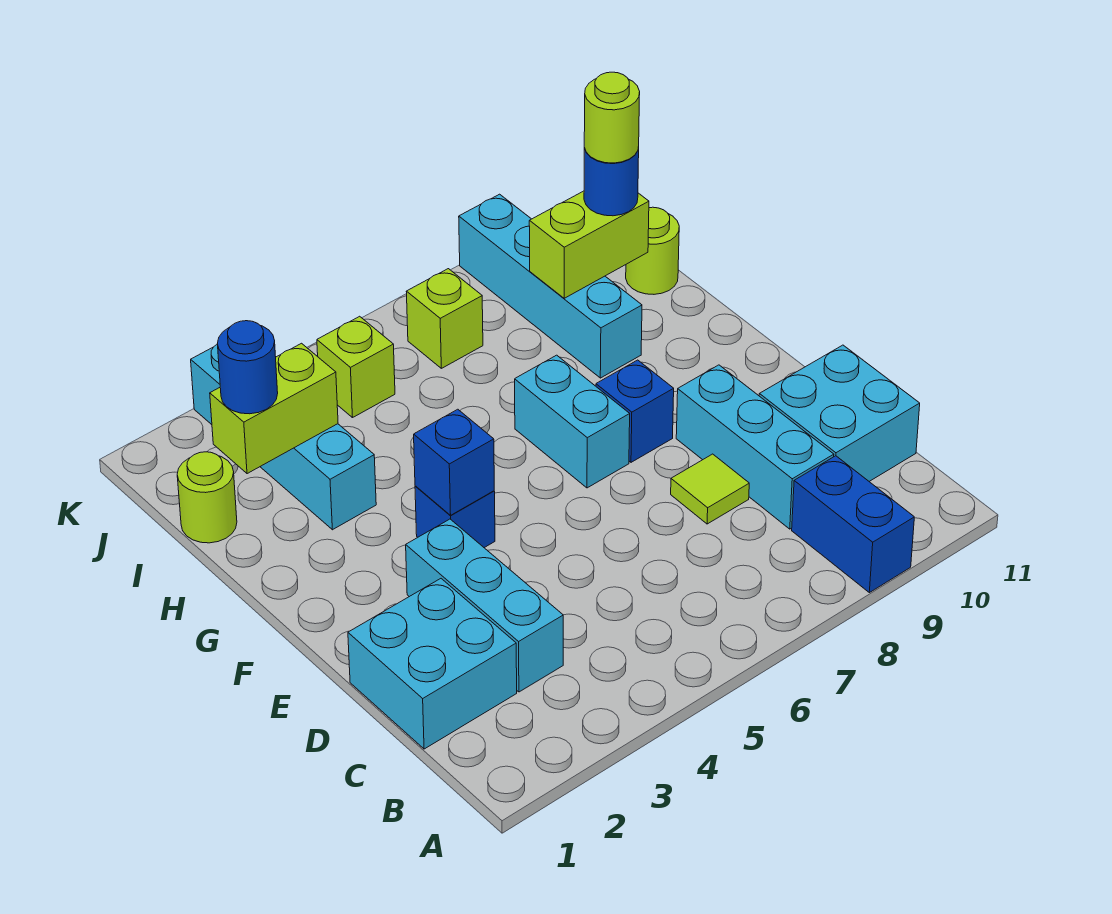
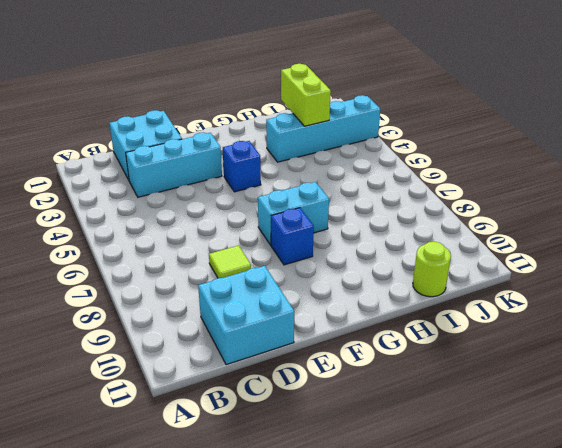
none -> blue brick A9:B9 level 1
none -> cyan brick C9:E9 level 1
none -> cyan brick H9:K9 level 1

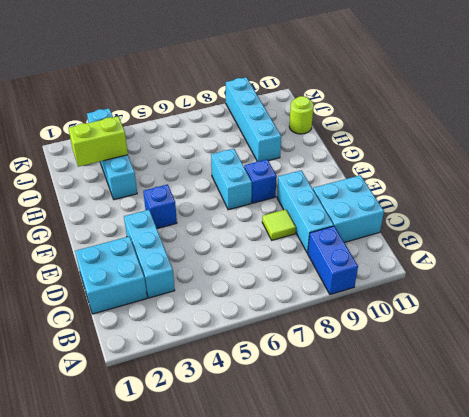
none -> lime round brick I1 level 1
none -> lime brick J5 level 1
none -> lime brick J7 level 1

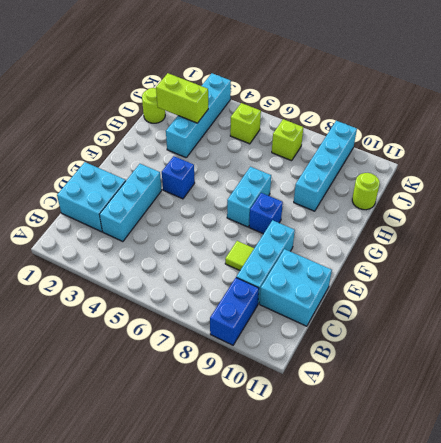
none -> blue brick F4 level 2
none -> lime brick I9:I10 level 2
none -> blue round brick I2 level 3

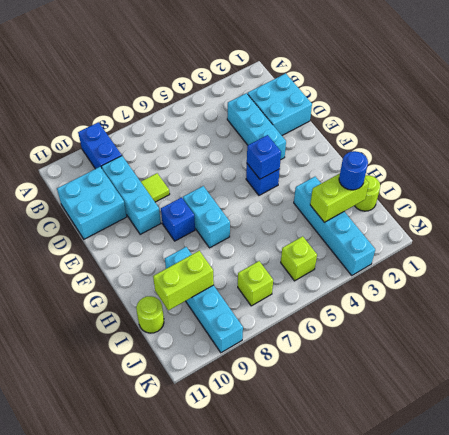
none -> blue round brick I10 level 3
none -> lime round brick I10 level 4

